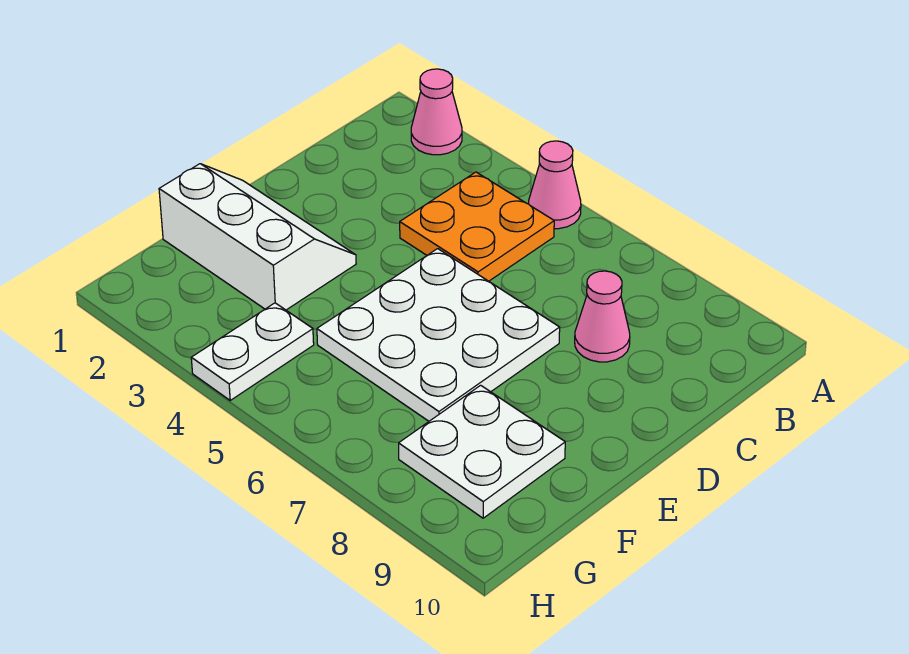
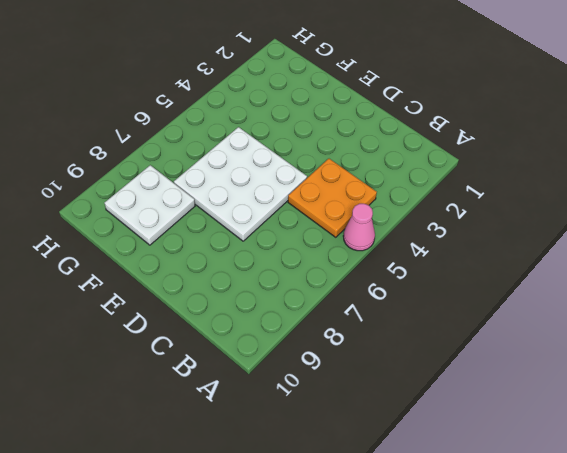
none -> pink cone A2 level 1
none -> pink cone C8 level 1

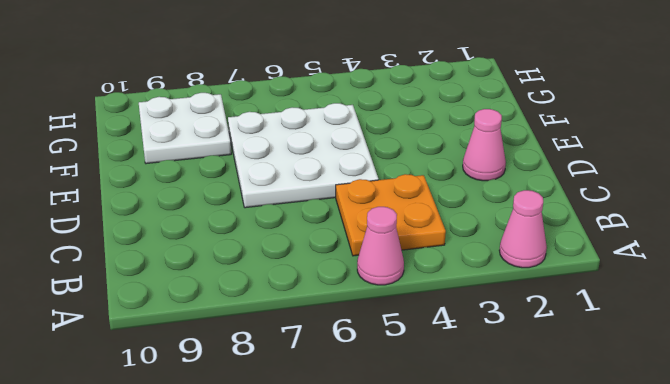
pink cone D2 level 1 -> pink cone C8 level 1
none -> white slope E1:F3 level 1 top F
none -> white plate G4:H4 level 1

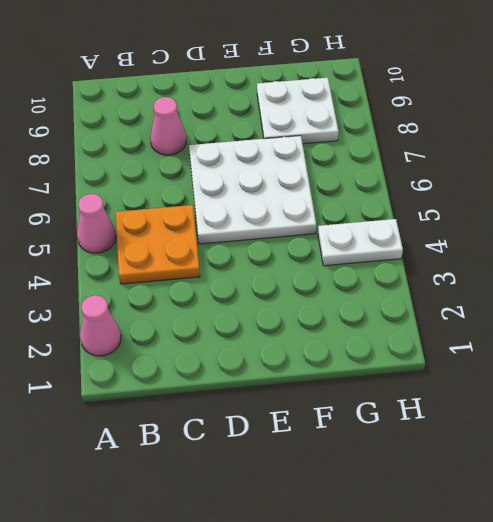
none -> white slope E1:F3 level 1 top F

